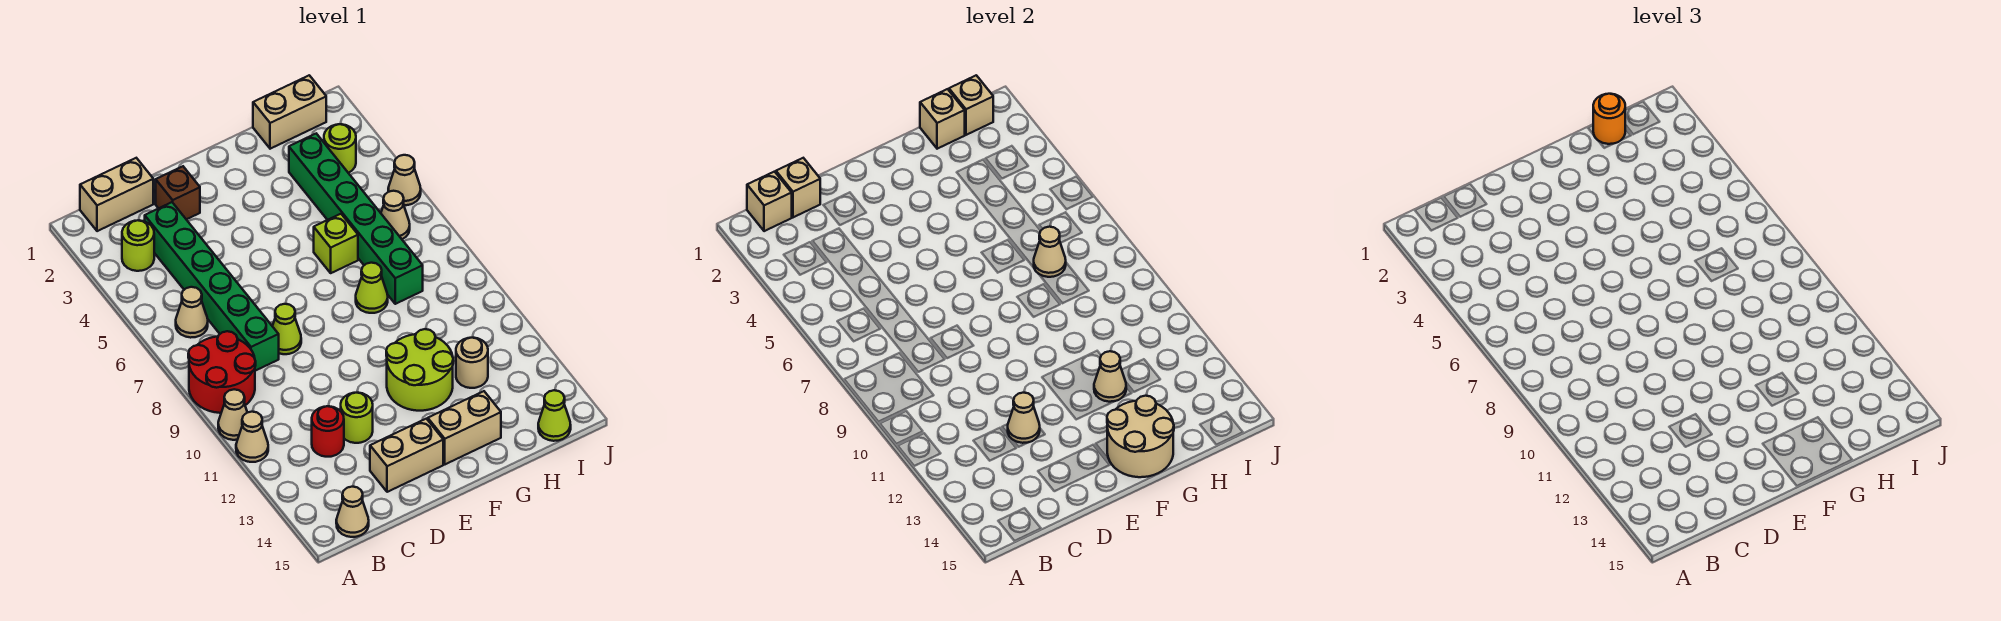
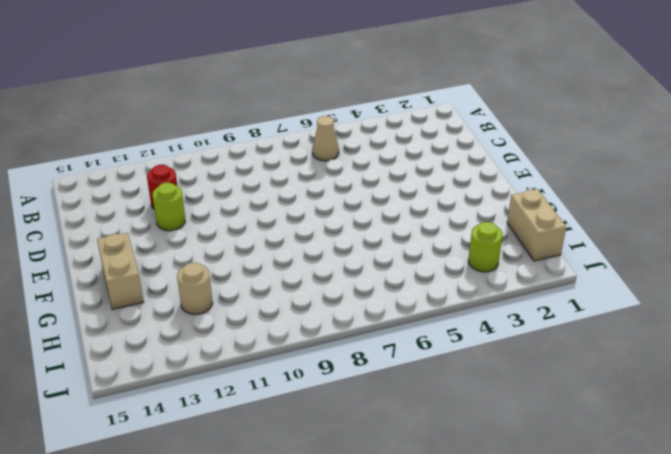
none -> red round brick A8:B9 level 1
none -> tan cone A10 level 1
none -> tan cone A11 level 1
none -> tan brick B1:C1 level 1

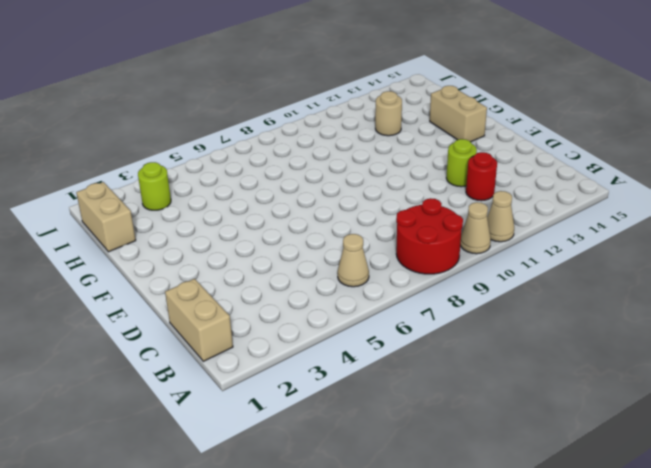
none -> lime round brick B3 level 1
none -> tan cone B15 level 1
none -> green brick C3:C8 level 1
none -> brown brick D2 level 1

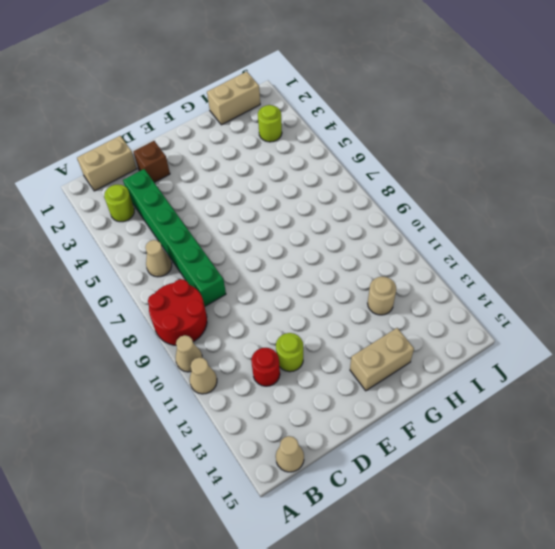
none -> lime cone D8 level 1
none -> tan brick D14:E14 level 1
none -> lime round brick F11:G12 level 1
none -> lime brick G6 level 1

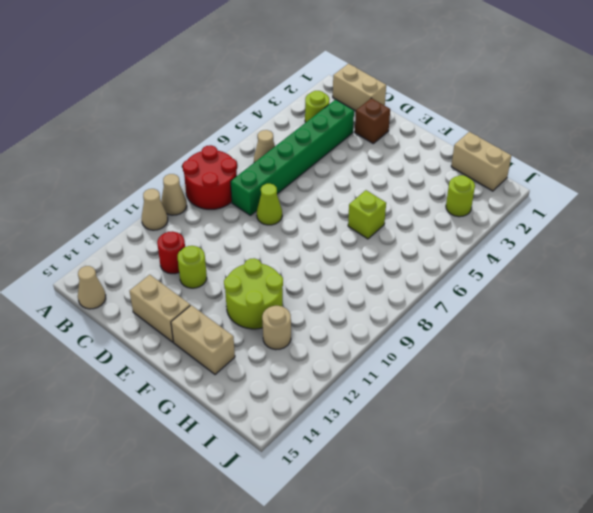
none -> lime cone G8 level 1
none -> green brick H3:H8 level 1
none -> tan cone I6 level 1
none -> lime cone I15 level 1

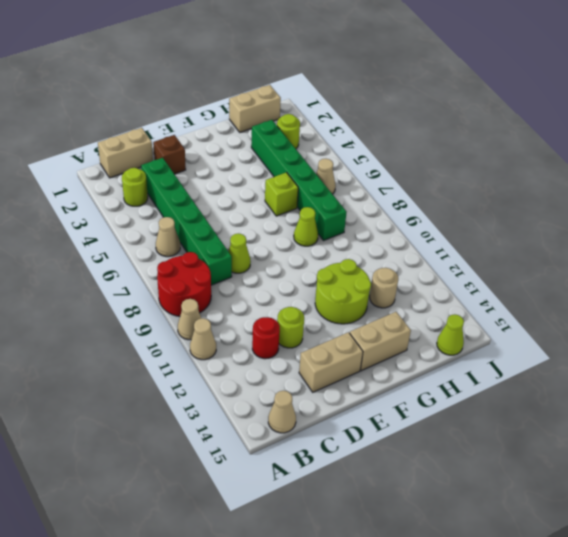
none -> tan cone J5 level 1
none -> tan brick B1 level 2
none -> tan brick C1 level 2
none -> tan cone D12 level 2

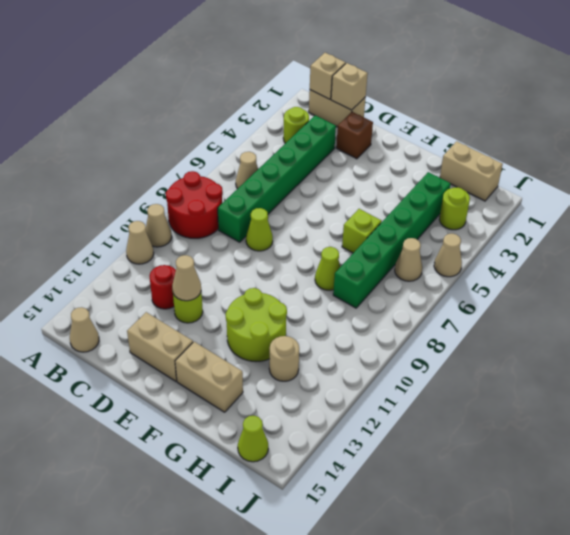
none -> tan round brick F14:G15 level 2
none -> tan cone G12 level 2
none -> tan brick H1 level 2
none -> tan cone H7 level 2

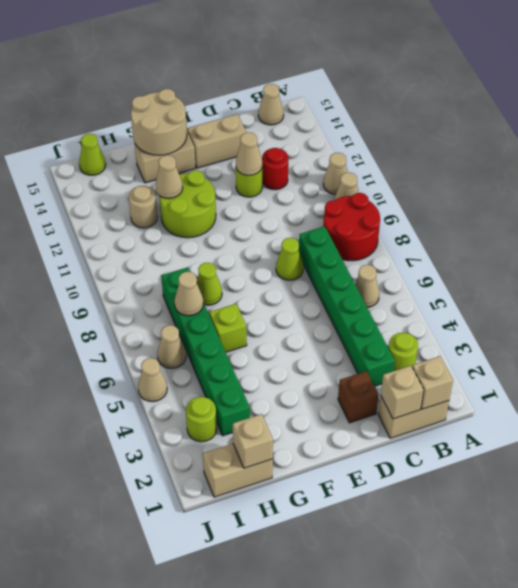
none -> tan brick I1 level 2
none -> orange round brick H1 level 3

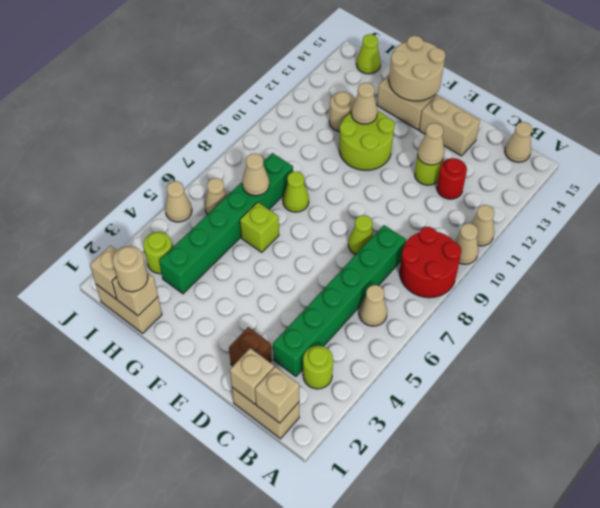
tan round brick H1 level 3 -> orange round brick H1 level 3

